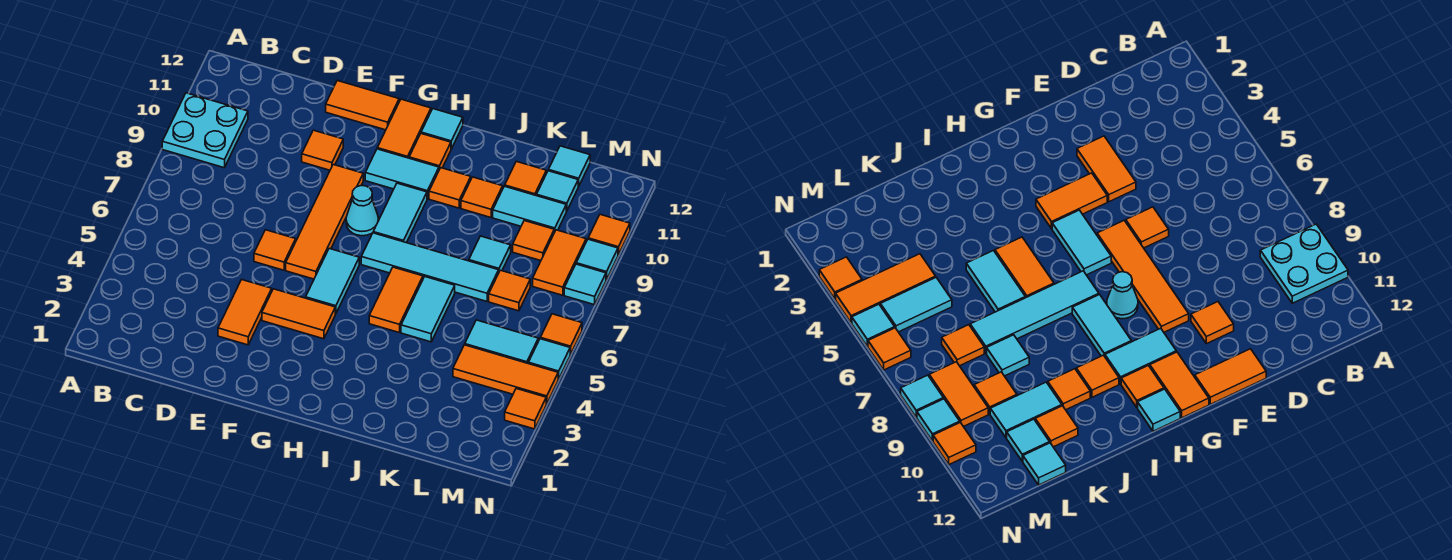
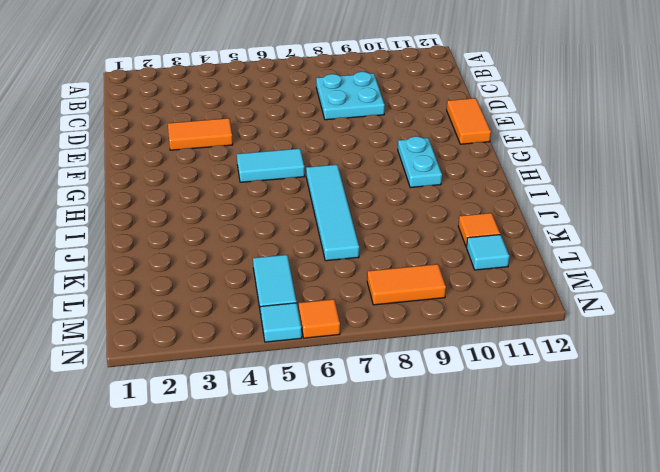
cyan plate C8:D9 level 1 -> cyan plate A9:B10 level 1
cyan plate G10:H10 level 1 -> cyan tile G10:H10 level 1
none -> orange tile E6 level 1
none -> orange tile E10 level 1
none -> orange tile F4:G4 level 1
none -> orange tile F6:F9 level 1

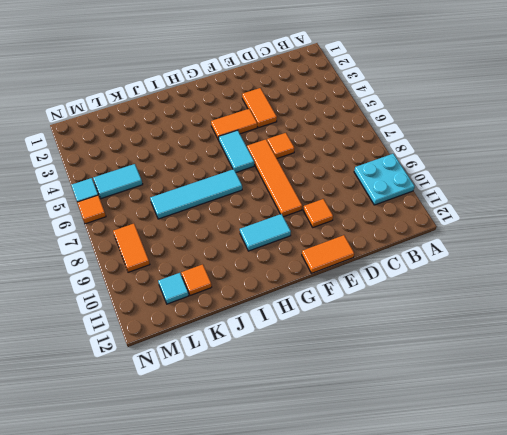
none -> cyan cone G8 level 1
none -> orange tile G11:G12 level 1
none -> cyan tile H8:H9 level 1
none -> orange tile H11 level 1

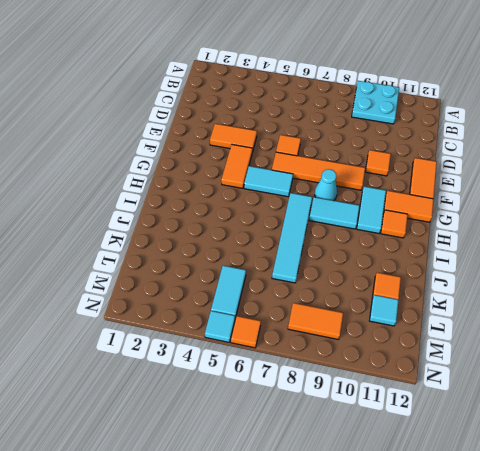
none -> cyan tile H12 level 1
none -> orange tile I5:I6 level 1
none -> orange tile I10 level 1
none -> cyan tile J5:J6 level 1

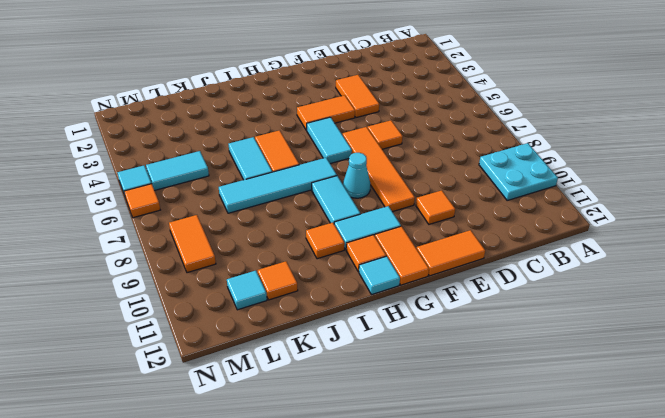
none -> orange tile J10 level 1
none -> cyan tile K8 level 1
none -> cyan tile K10:L10 level 1
none -> orange tile L4:N4 level 1

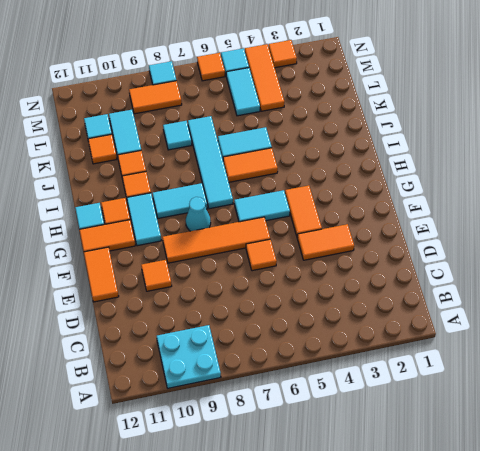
none -> orange tile L7 level 1
none -> orange tile L9 level 1
none -> cyan tile L12 level 1
none -> cyan tile N9 level 1

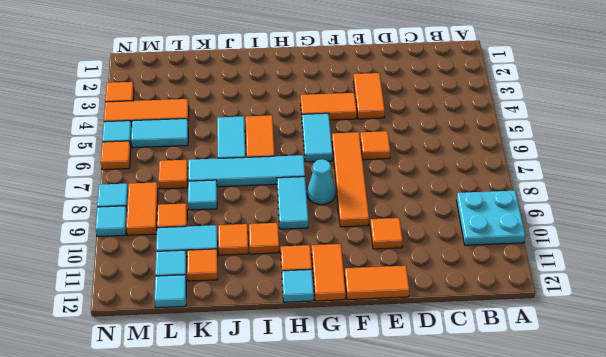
none -> cyan tile G10:H10 level 1
none -> orange tile N10 level 1

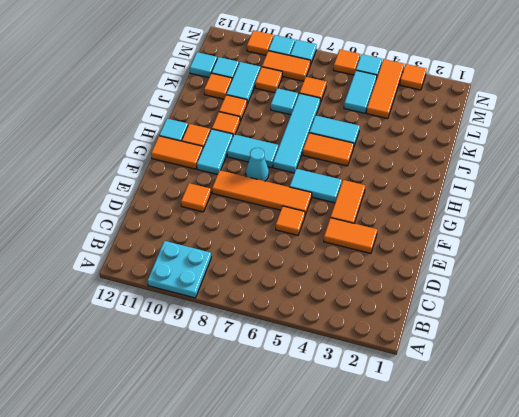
none -> orange tile E12:F12 level 1

